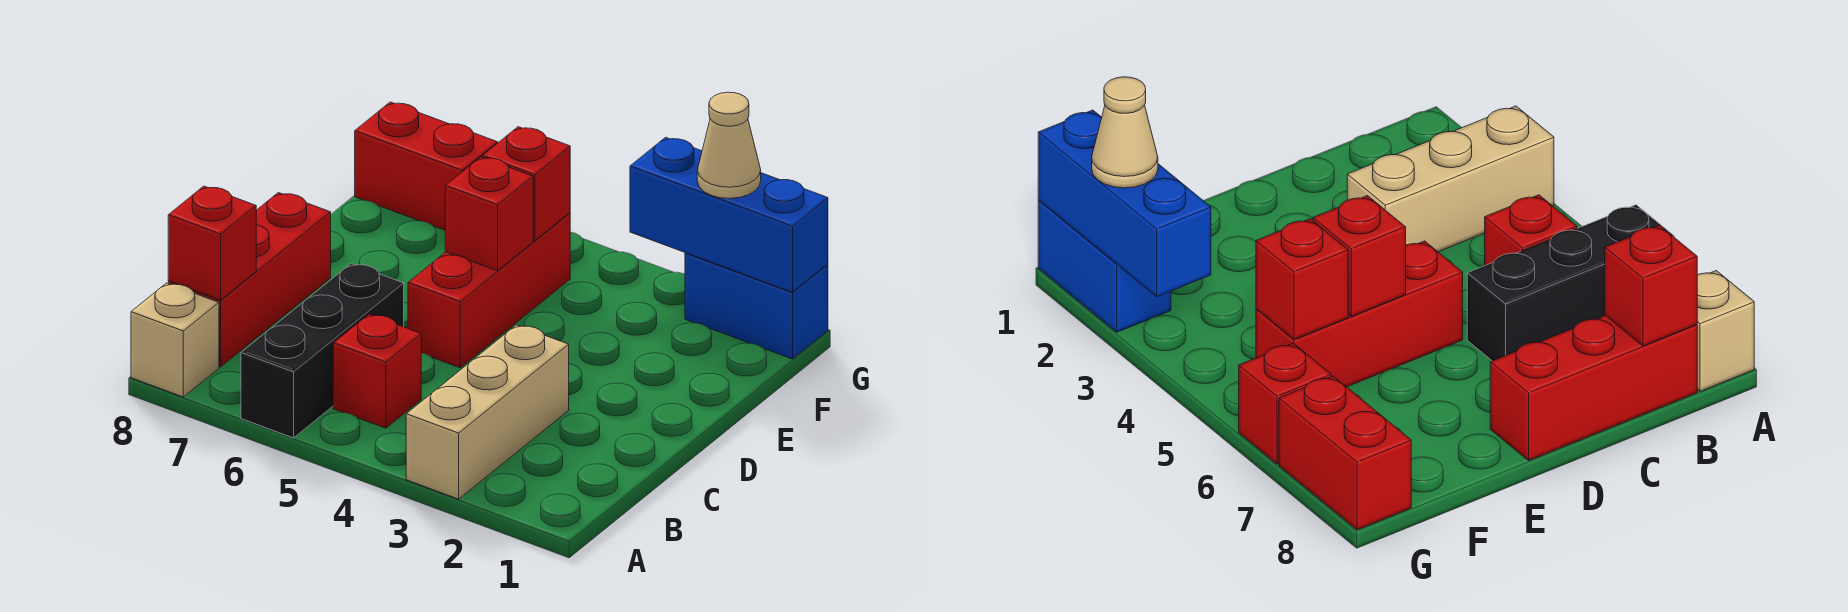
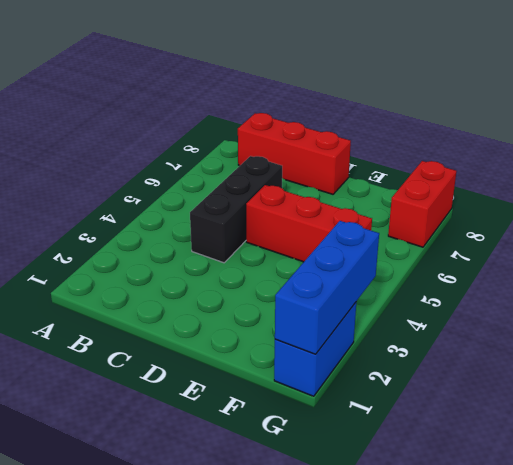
black brick C4:C6 level 1 -> black brick A6:C6 level 1
none -> tan brick A3:C3 level 1
none -> tan brick A8 level 1
none -> red brick B5 level 1

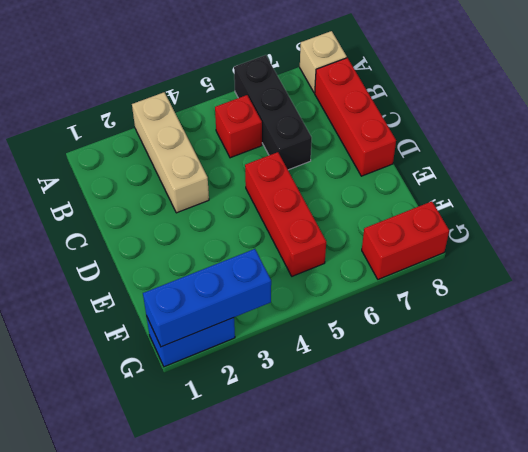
none -> red brick G6 level 1
none -> red brick B8 level 2
none -> red brick E5 level 2

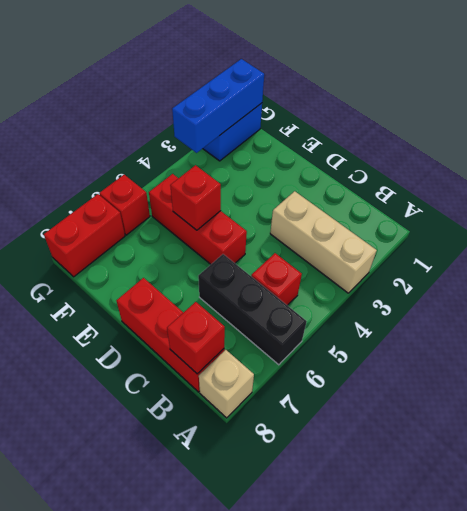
none -> red brick F5 level 2
none -> tan cone G2 level 3

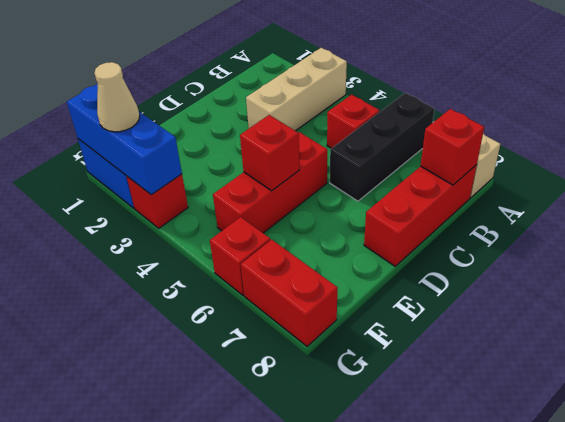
red brick G3 level 1 -> red brick F5 level 2

